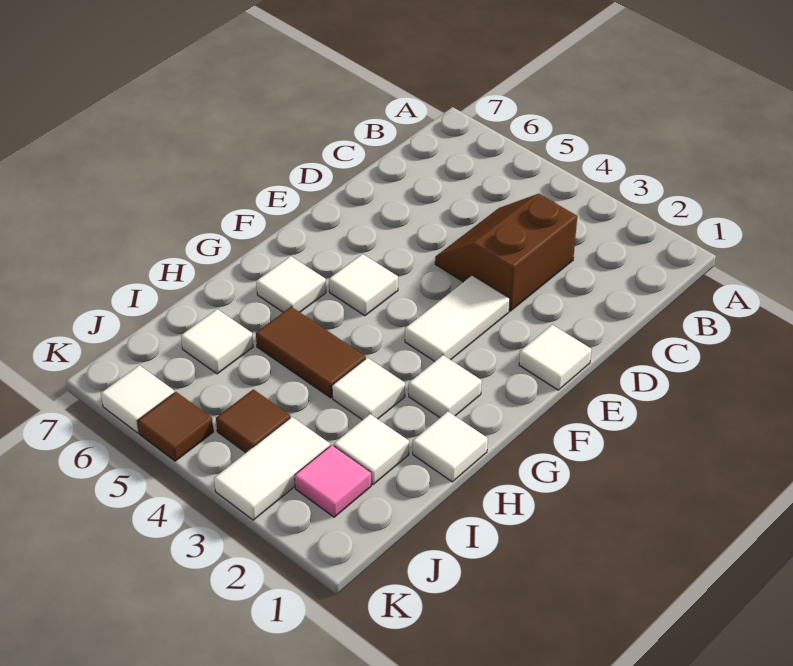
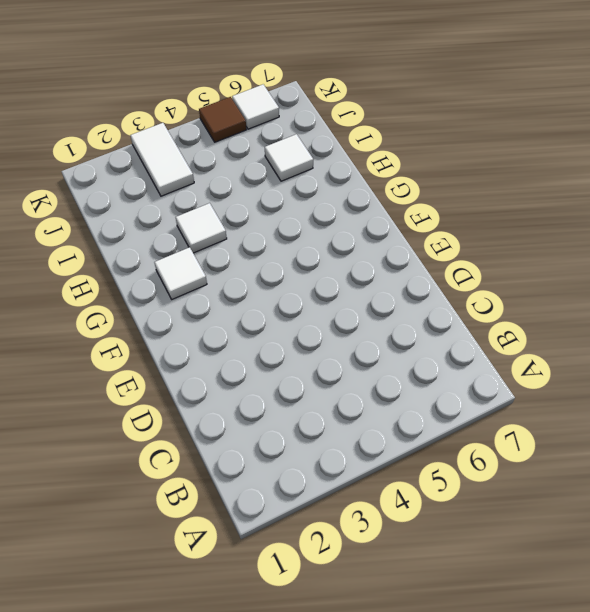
none -> brown slope C3:D4 level 1 top 3
none -> white tile E1 level 1
none -> white tile E3:F3 level 1

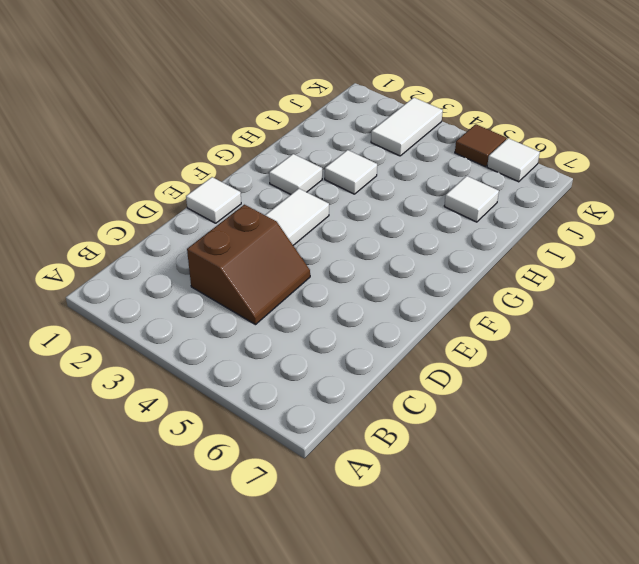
none -> white tile F5 level 1
none -> white tile G6 level 1
none -> white tile H1 level 1

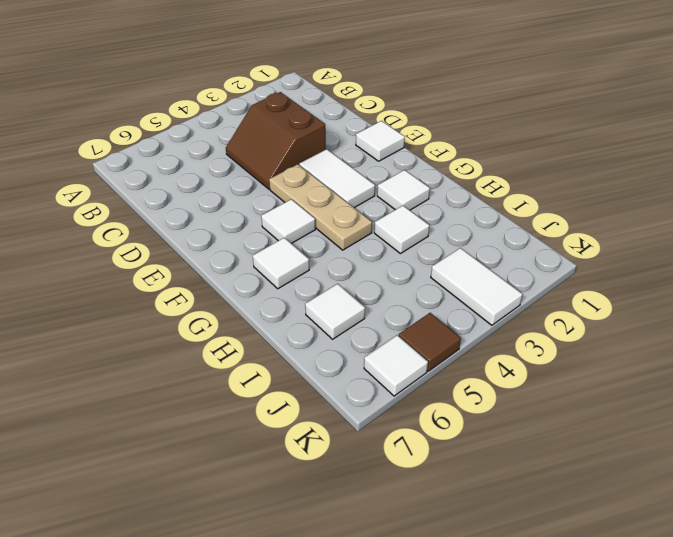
tan plate E4:G4 level 1 -> none
none -> white tile H1 level 1
none -> brown tile H4:H5 level 1
none -> white tile I2 level 1

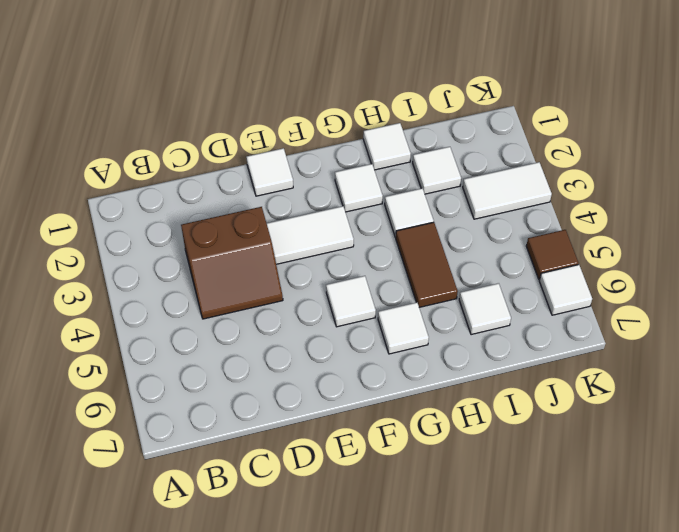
none -> pink tile J2 level 1
none -> brown tile J4 level 1

